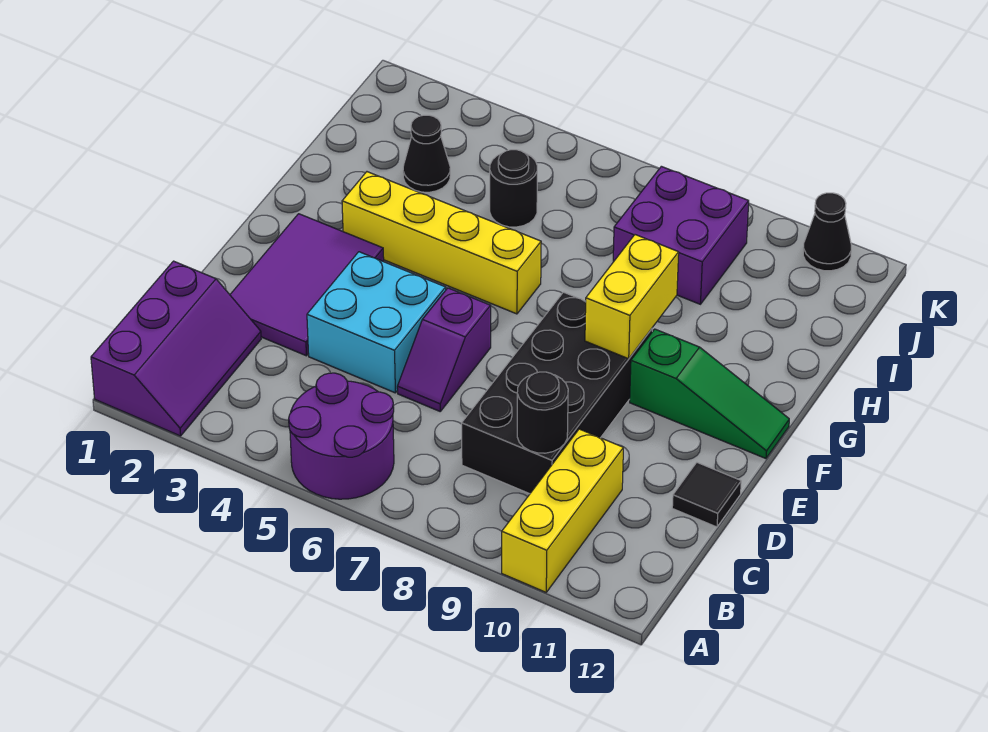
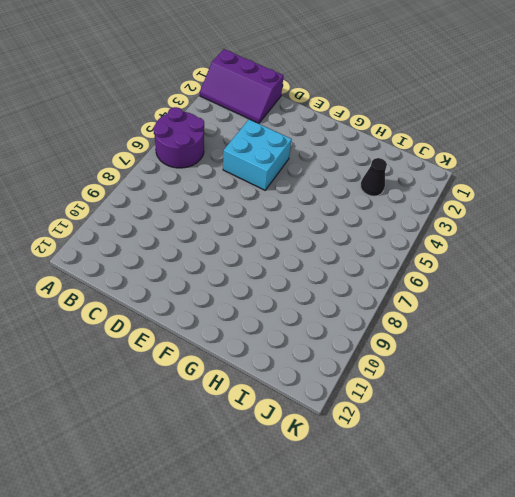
none -> yellow brick A10:C10 level 1
none -> black brick C8:F9 level 1
none -> purple tile D2:F3 level 1

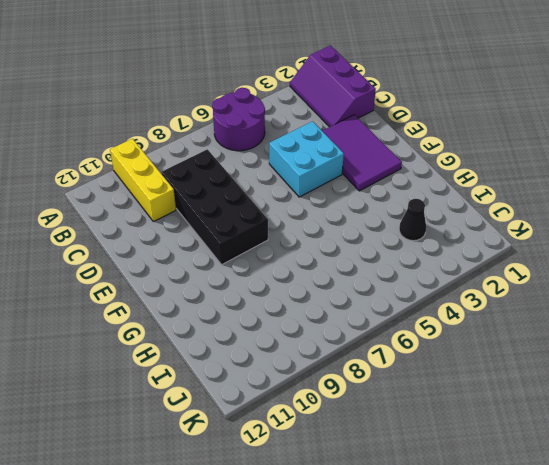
none -> purple slope D6:E6 level 1 top E
none -> black tile D12 level 1
none -> green slope F10:F12 level 1 top 10

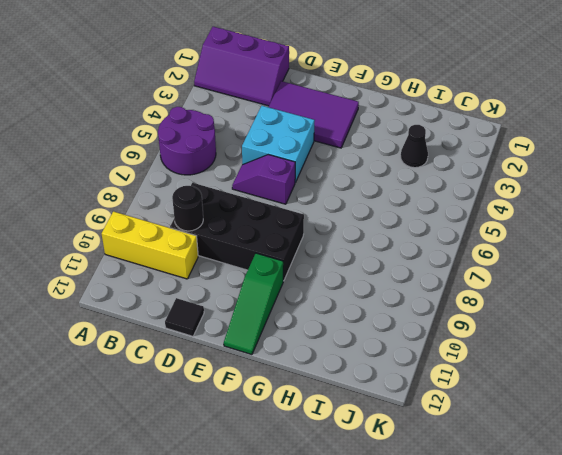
none -> yellow brick G3:G6 level 1
none -> black round brick I5 level 1
none -> purple brick I8:J9 level 1

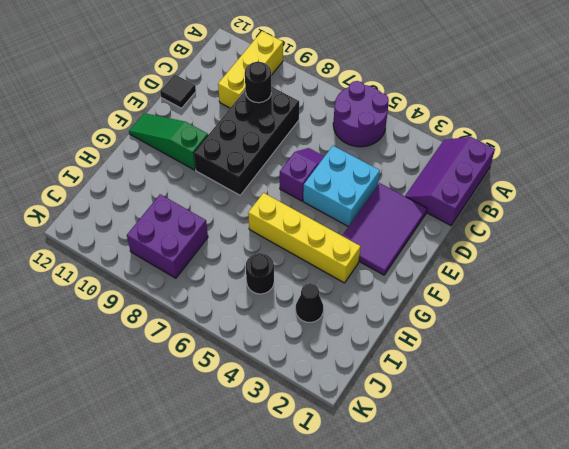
none -> black cone K11 level 1
none -> yellow brick F9:G9 level 2

